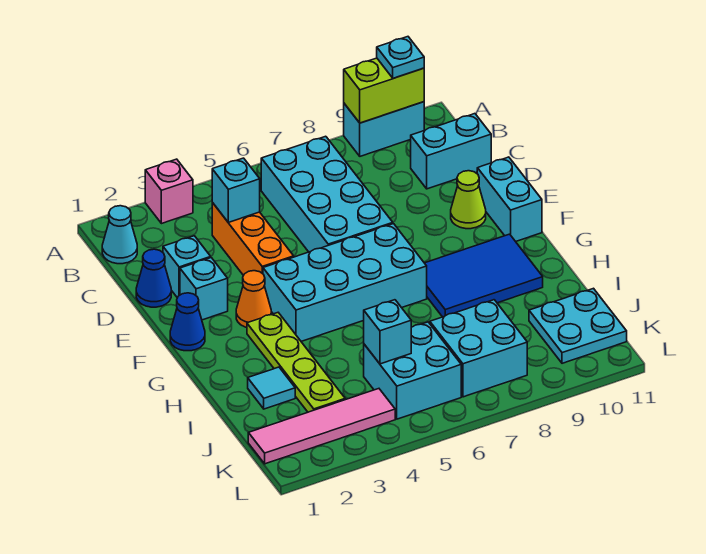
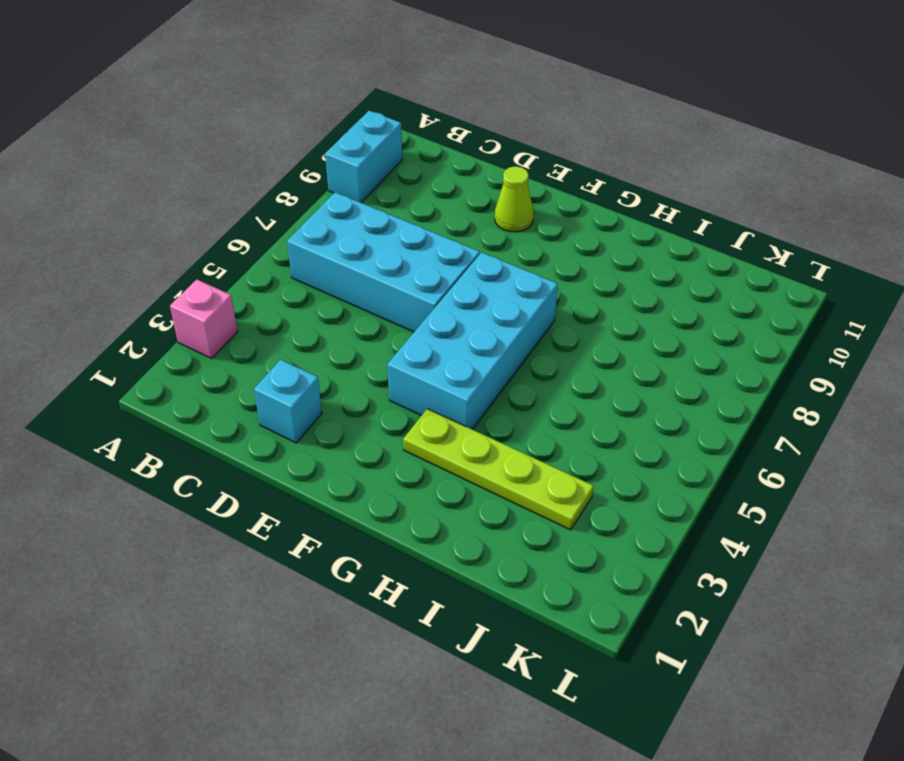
none -> cyan cone B1 level 1
none -> orange brick C4:E4 level 1
none -> cyan brick C10:C11 level 1

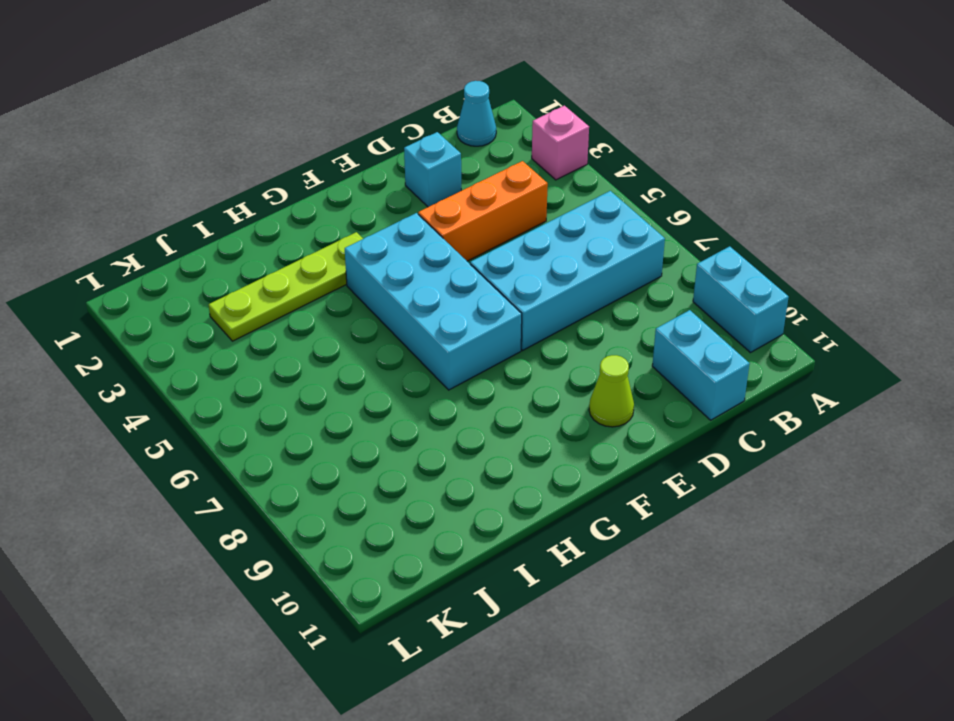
none -> blue cone D1 level 1
none -> cyan brick E2 level 1
none -> cyan brick E11:F11 level 1

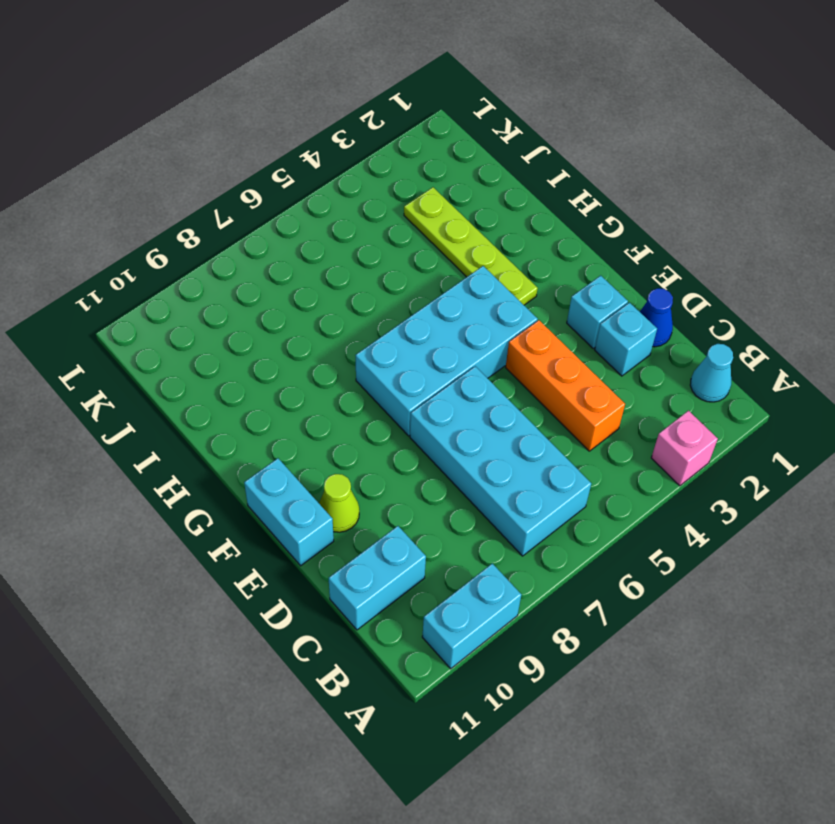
none -> blue cone F1 level 1
none -> orange cone F3 level 1
none -> blue tile G8:H10 level 1

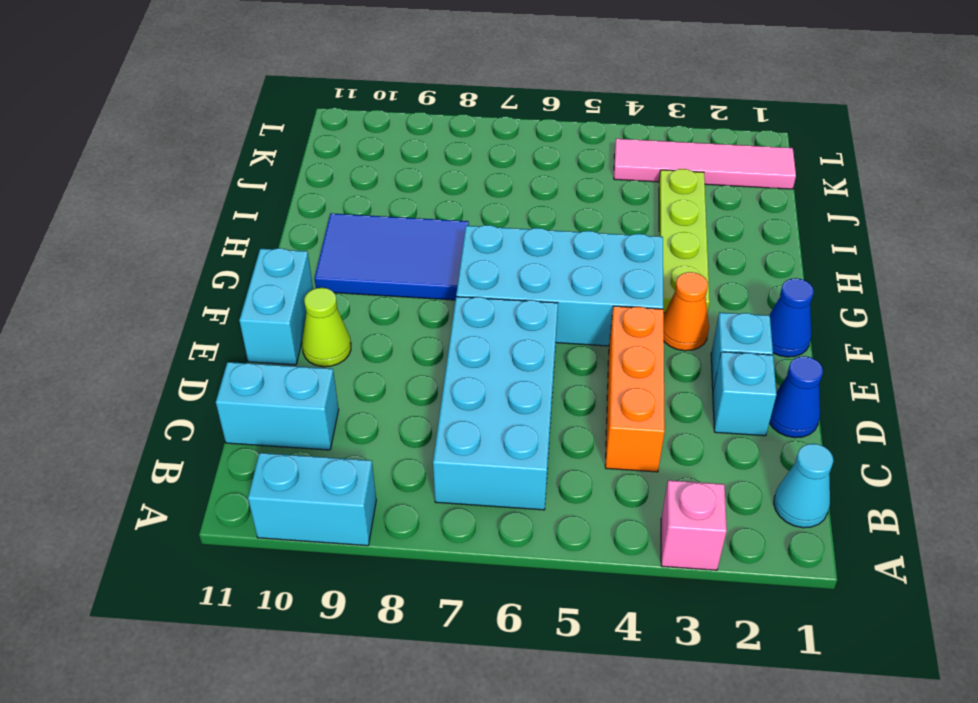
none -> cyan tile I2 level 1
none -> cyan brick J5:K6 level 1
none -> cyan brick J7:K8 level 1

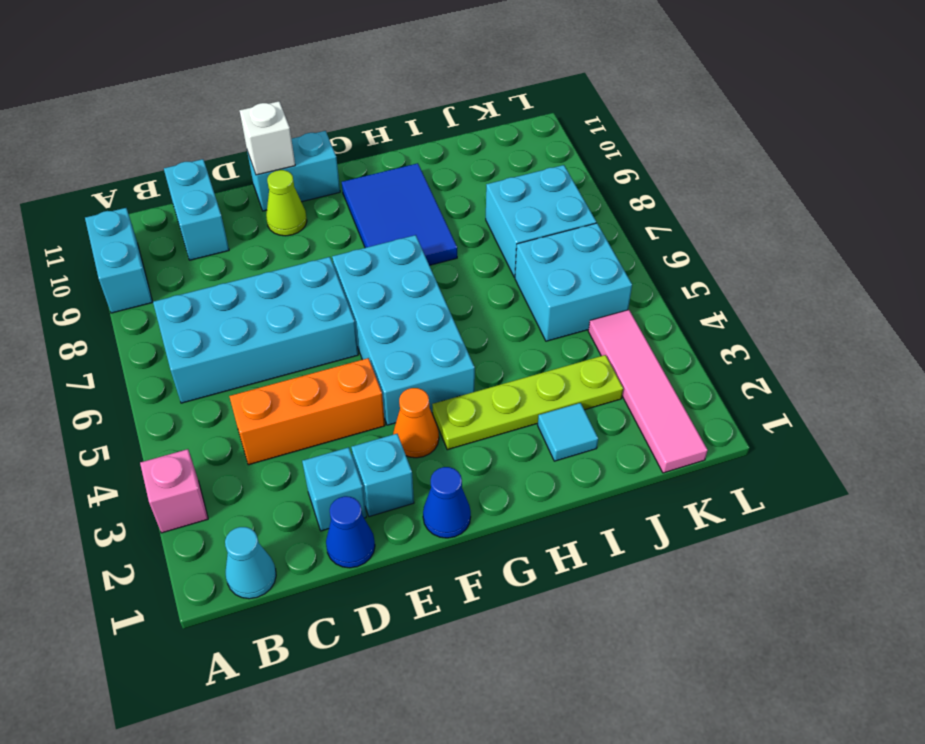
white brick E11 level 2 -> none
none -> cyan plate J10:K11 level 1
none -> lime brick A9:A10 level 2
none -> cyan brick C4 level 2

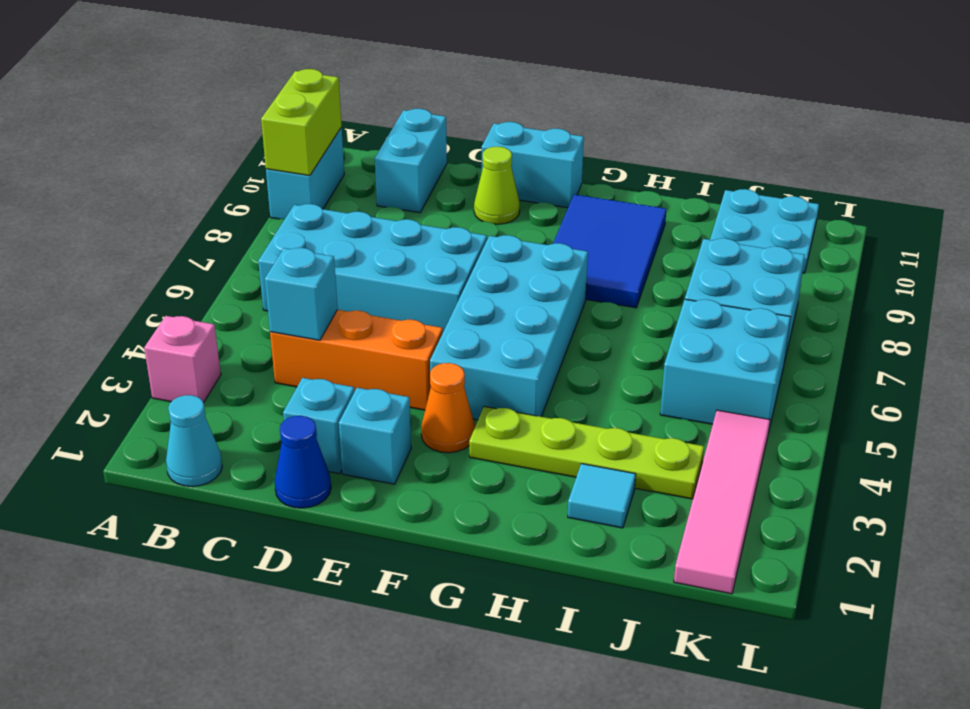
none -> blue cone F1 level 1
none -> cyan brick J5 level 2
none -> cyan plate A10 level 3

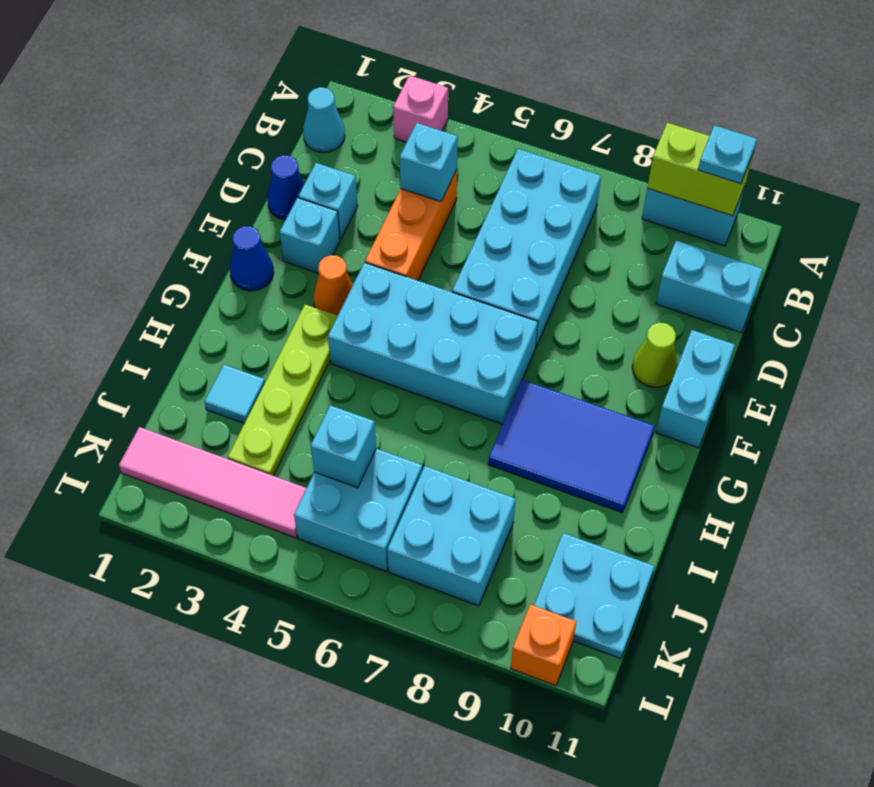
orange brick L10 level 1 -> none

